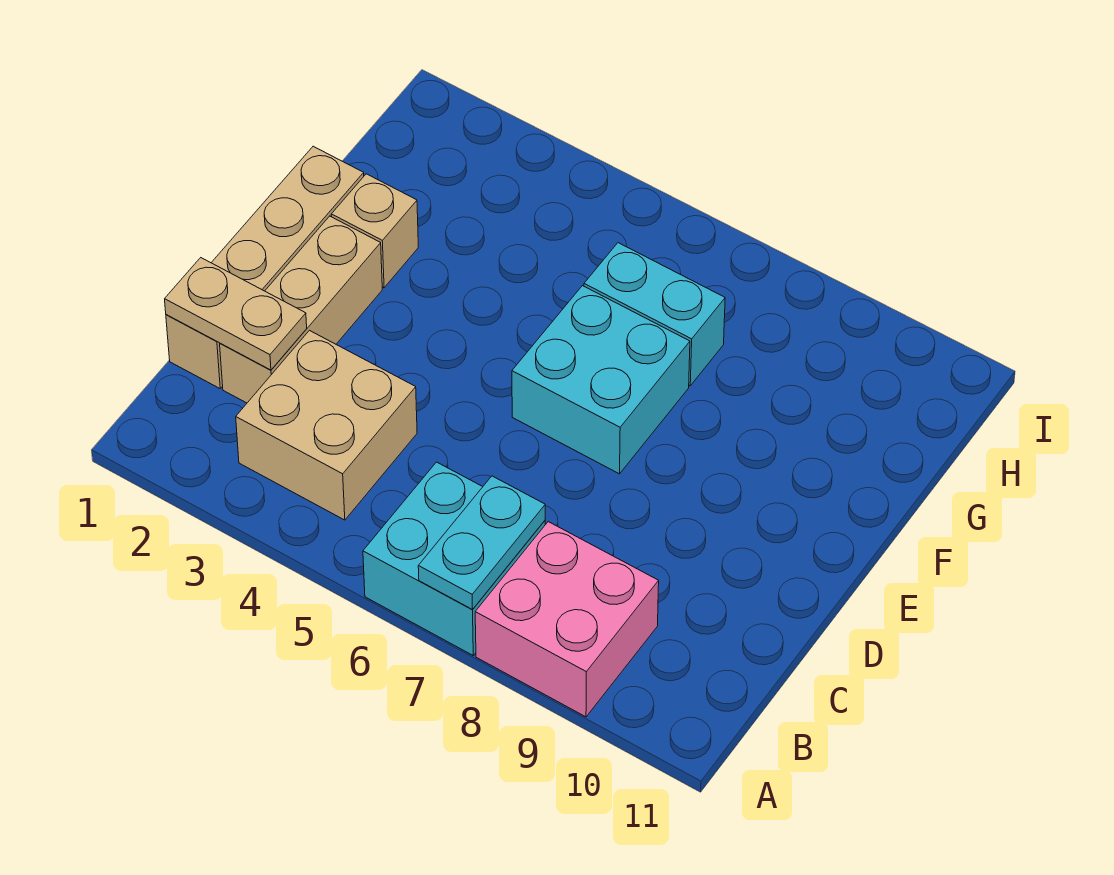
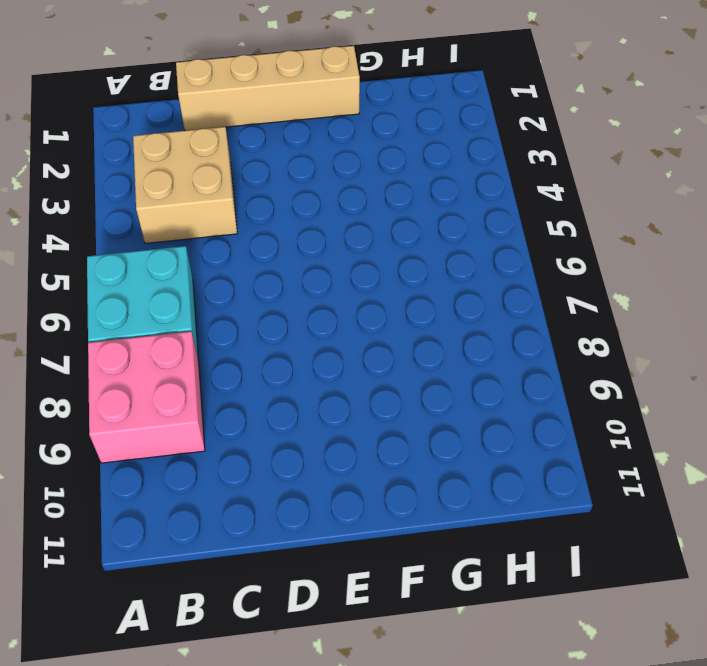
none -> tan brick C2:E2 level 1
none -> cyan brick E6:F7 level 1

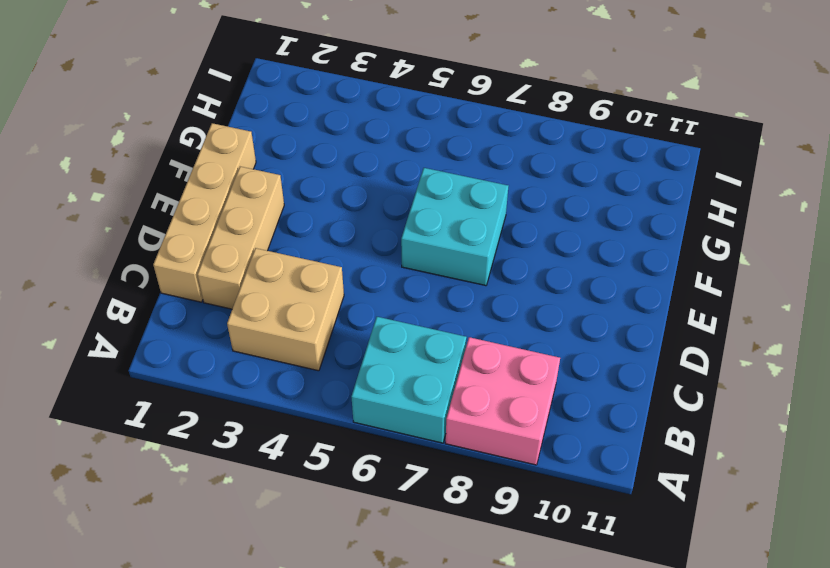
none -> tan brick F2 level 1
none -> cyan brick G6:G7 level 1

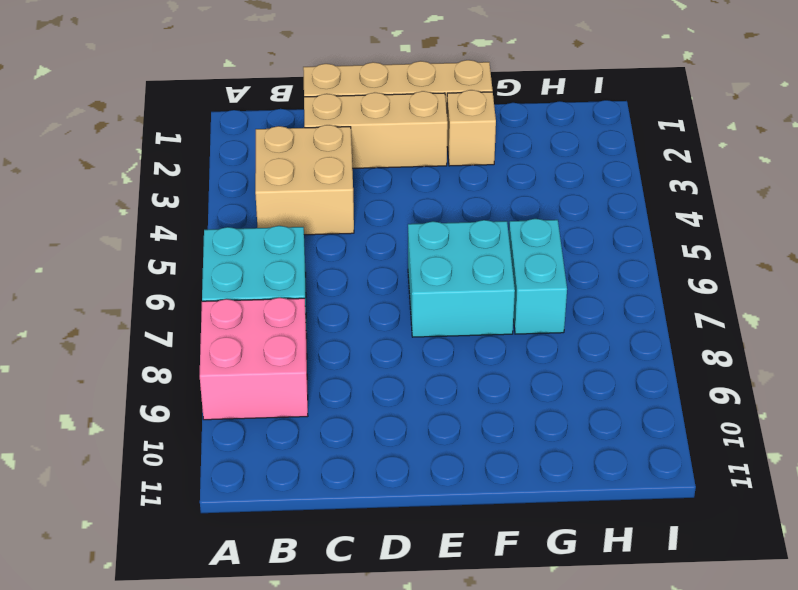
none -> cyan plate A7:B7 level 2
none -> tan plate C1:C2 level 2

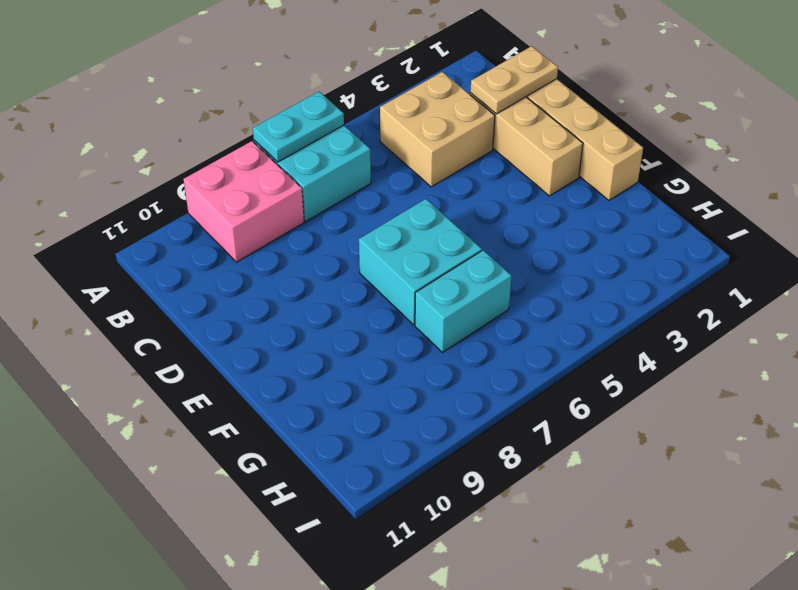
cyan plate A6:A7 level 2 -> cyan plate A7:B7 level 2
none -> tan brick F2 level 1

